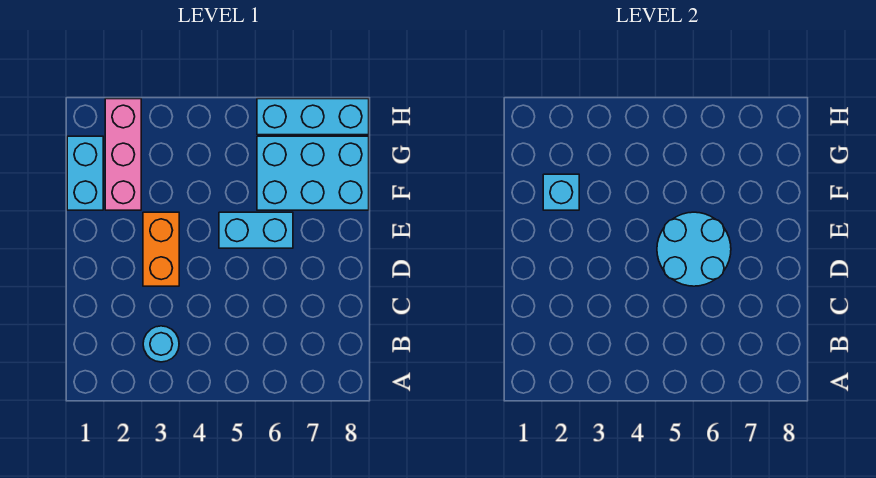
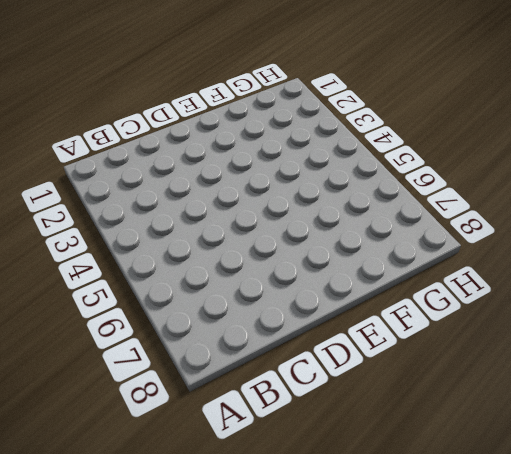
none -> cyan round brick B3 level 1
none -> orange brick D3:E3 level 1

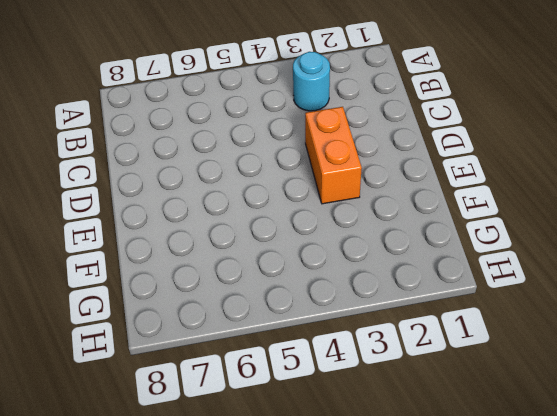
none -> cyan brick E5:E6 level 1
none -> cyan brick F1:G1 level 1

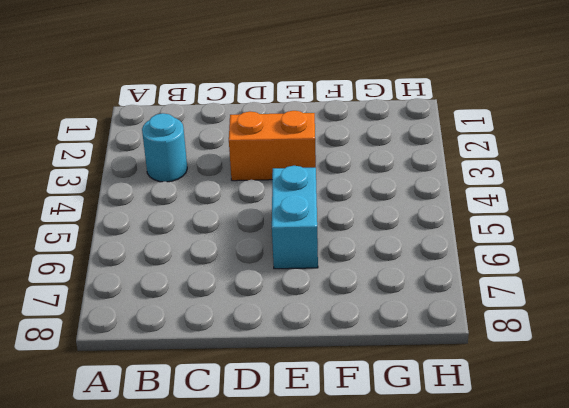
none -> cyan brick F1:G1 level 1
none -> pink brick F2:H2 level 1

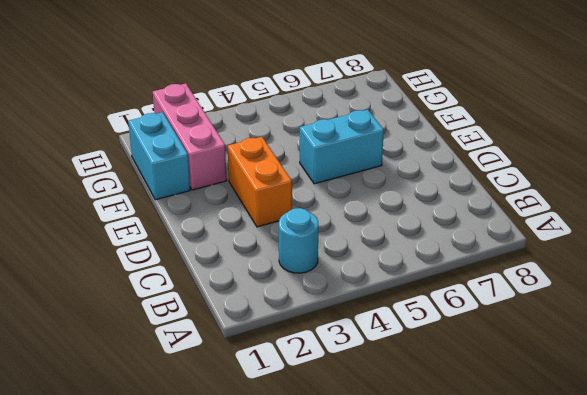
none -> cyan brick F6:G8 level 1
none -> cyan brick H6:H8 level 1

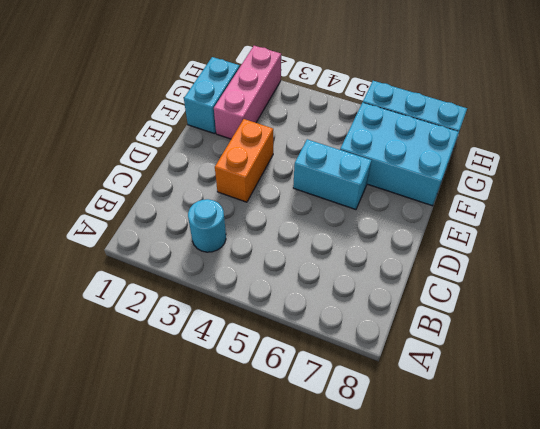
none -> cyan round brick D5:E6 level 2
none -> cyan brick F2 level 2

